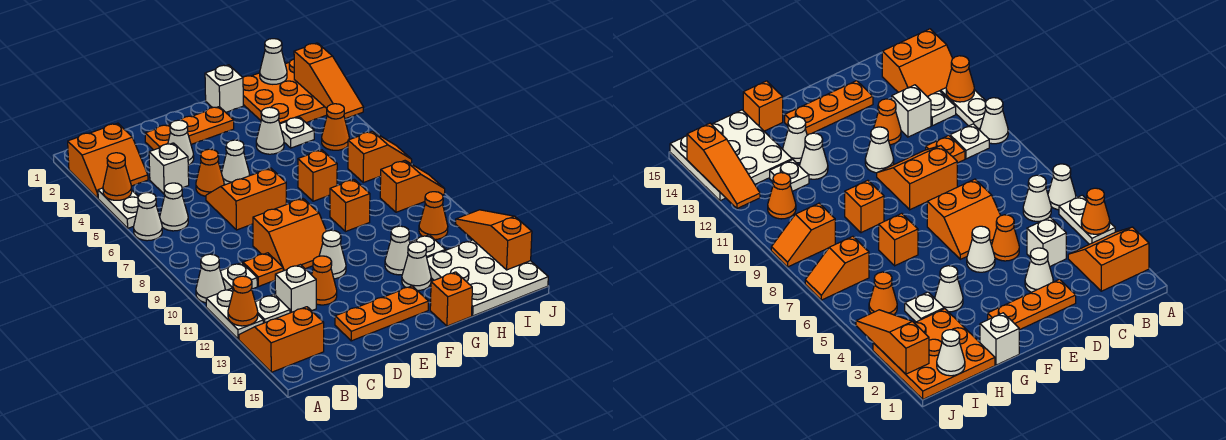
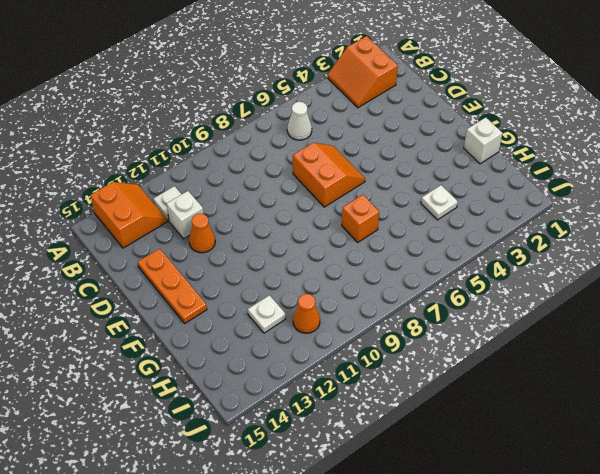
none -> white plate A4:A5 level 1
none -> white cone A6 level 1
none -> white cone A10 level 1
none -> white plate A11:A12 level 1

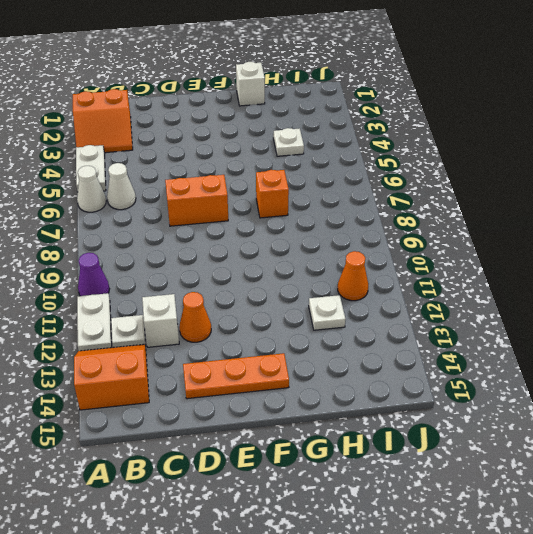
purple cone A10 level 1 -> white cone A10 level 1
none -> white plate B10 level 1
none -> white brick C4 level 1
none -> orange plate C10 level 1
none -> orange plate D2:F2 level 1

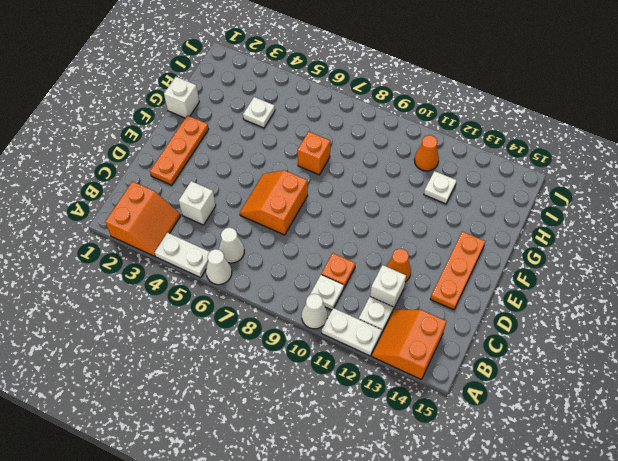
none -> white cone D3 level 1
none -> orange cone D5 level 1
none -> orange slope D9:E10 level 1 top 9
none -> white cone E5 level 1

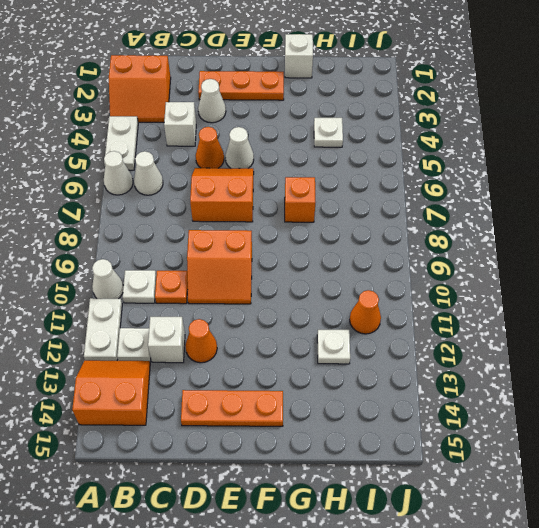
none -> white cone E11 level 1
none -> white cone G4 level 1
none -> orange brick G9 level 1
none -> white cone G12 level 1

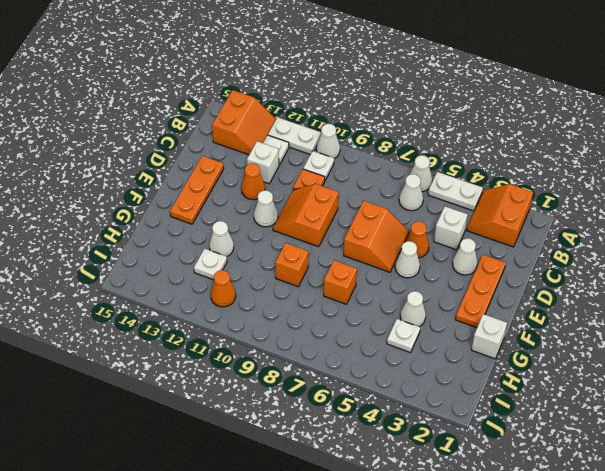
none -> white cone G13 level 1
none -> orange brick G15 level 1
none -> orange plate H1:J3 level 1
none -> white plate H13:J15 level 1

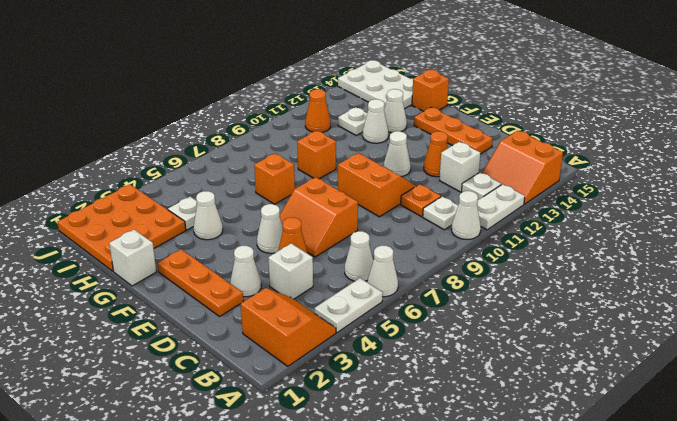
white plate H14:J15 level 1 -> white plate H13:J15 level 1
none -> orange cone I5 level 1
none -> orange slope I7:J7 level 1 top I
none -> orange slope I9:J9 level 1 top I
none -> orange cone A4 level 2

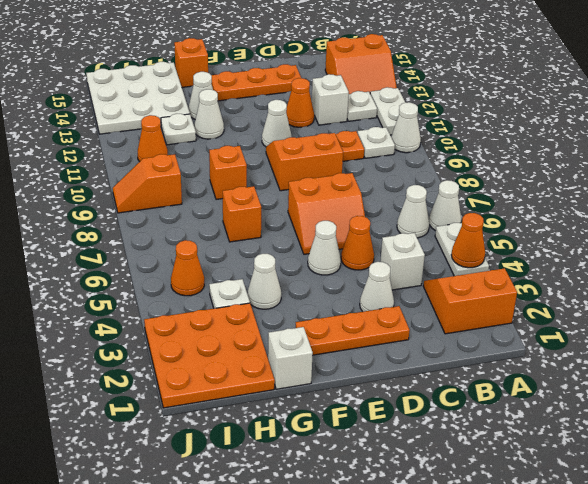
none -> orange slope I7:J7 level 1 top I
none -> orange cone A12 level 2
none -> white cone I1 level 2
none -> orange slope J2:J4 level 2 top 2

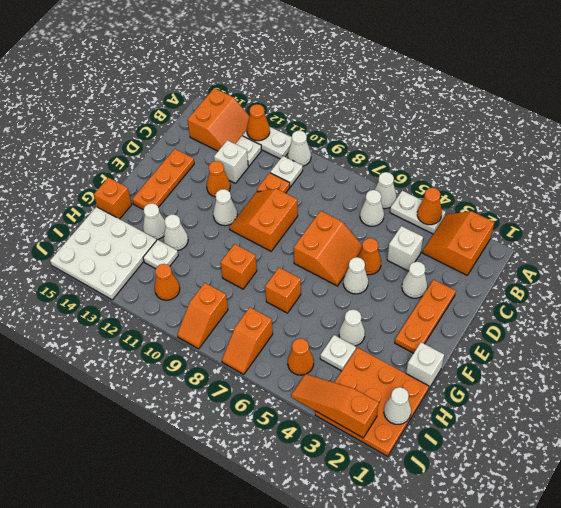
none -> orange slope J12:J14 level 2 top 14

